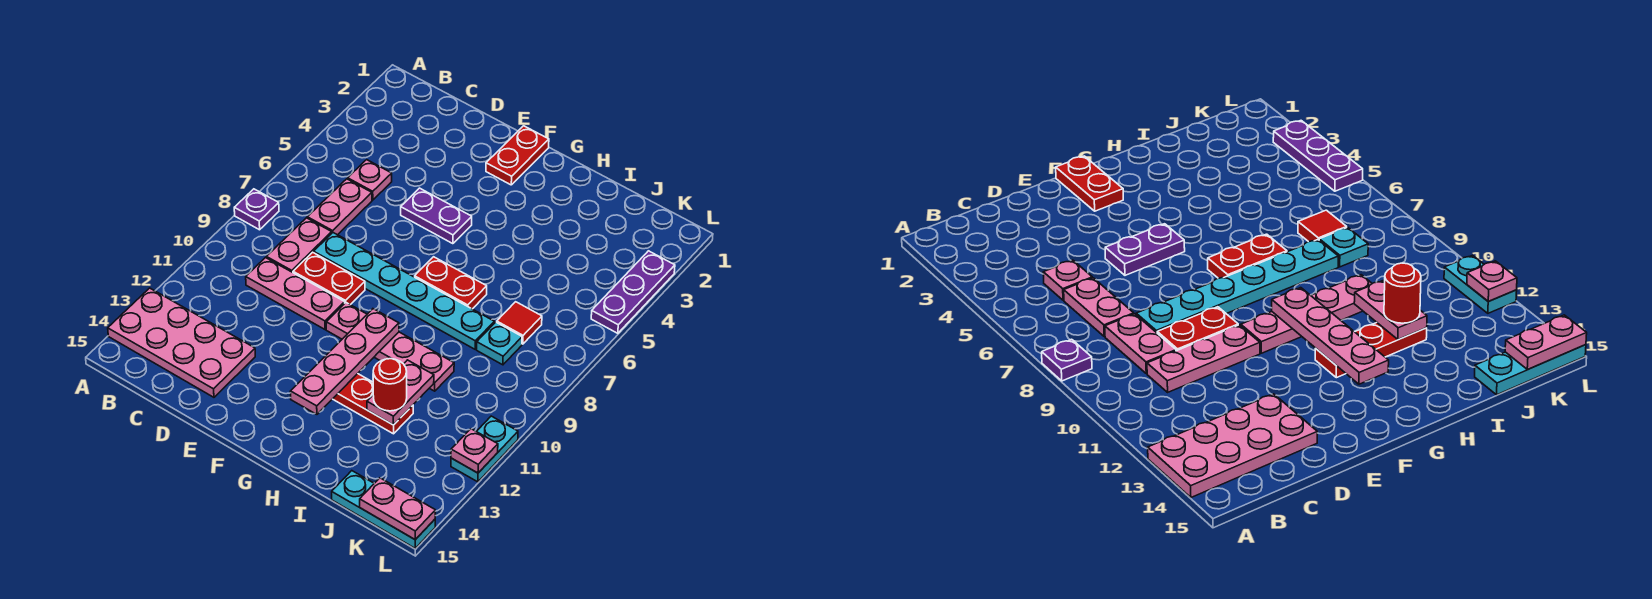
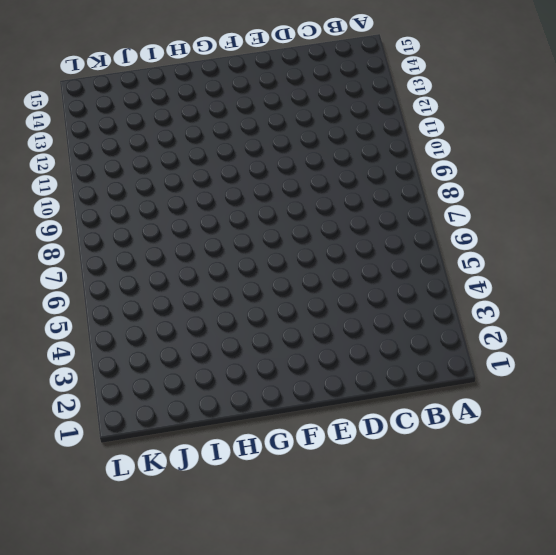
none -> purple plate A8 level 1
none -> pink plate A13:D14 level 1
none -> pink plate C5 level 1

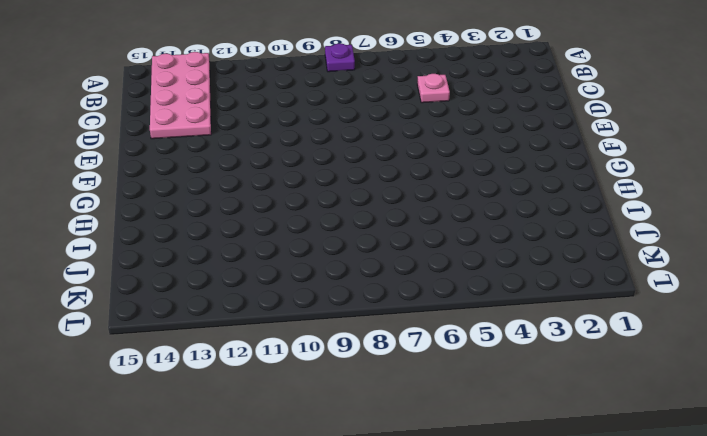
none -> pink plate C6:C7 level 1
none -> pink plate C8:C9 level 1
none -> pink plate C10:E10 level 1

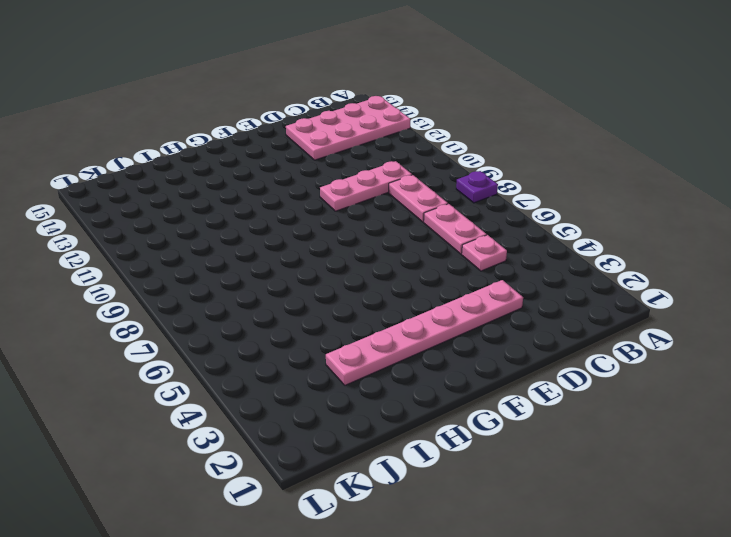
pink plate D3:I3 level 1 -> none
none -> cyan plate D8:I8 level 1
none -> red plate D9:E9 level 1
none -> purple plate E5:F5 level 1

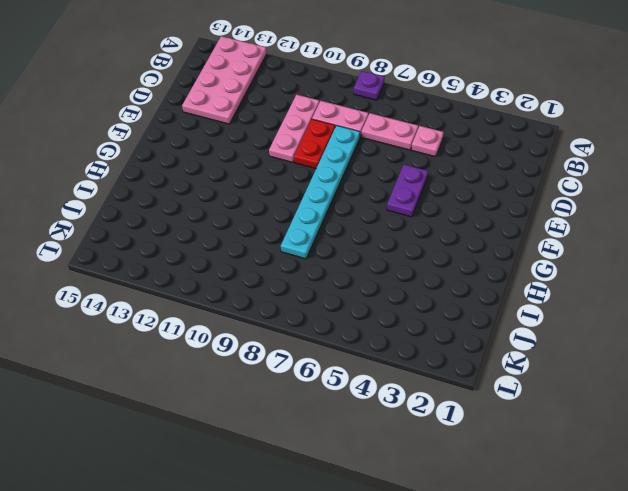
none -> red plate F1:F2 level 1
none -> pink plate F10:I10 level 1
none -> red plate G7:H7 level 1

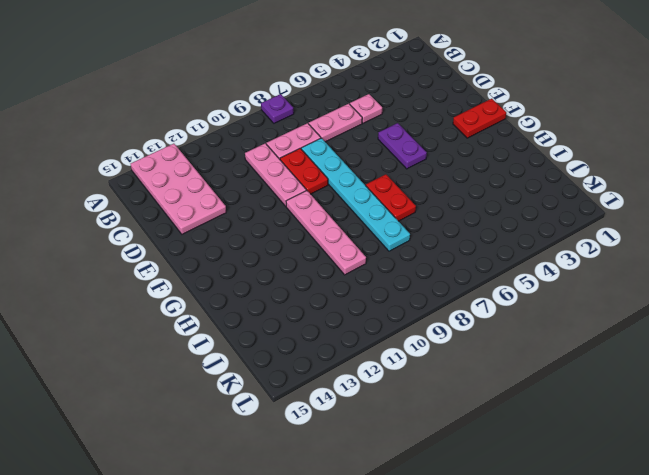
none -> red plate G12:I12 level 1
none -> red tile J7 level 1
none -> cyan plate J8 level 1

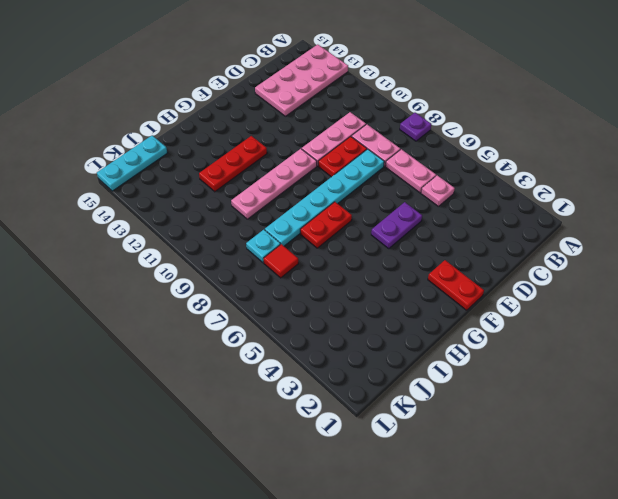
none -> purple plate L3:L5 level 1
none -> cyan plate L11:L12 level 1
none -> pink plate G10:G13 level 2

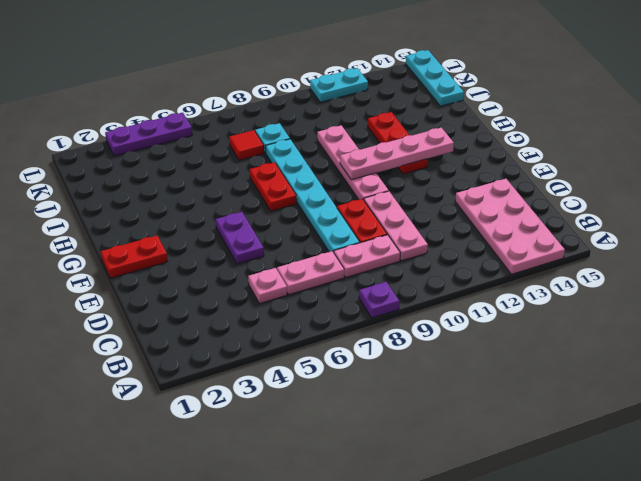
none -> pink plate I11:I12 level 2
none -> pink plate K15:L15 level 2
none -> pink plate L12 level 2

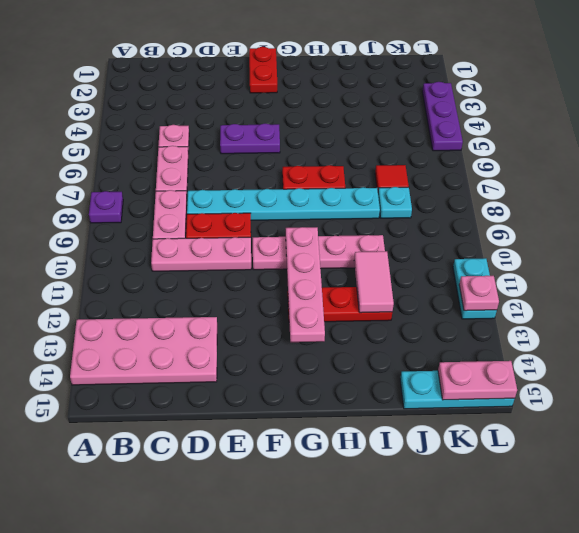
pink tile I11:I12 level 2 -> pink plate I11:I12 level 2
none -> red round brick I12 level 3

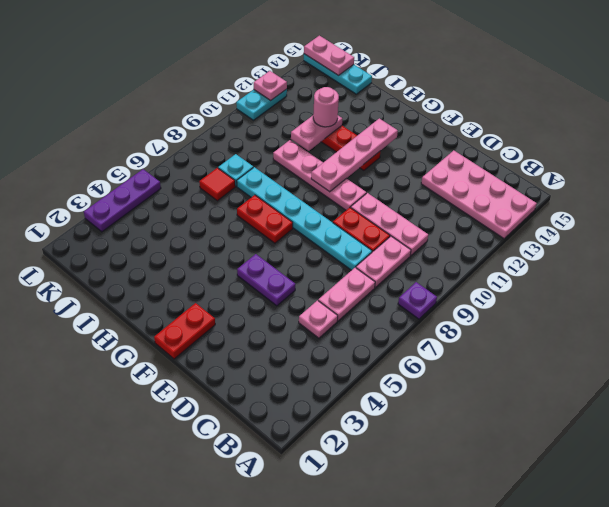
pink round brick I12 level 3 -> red round brick I12 level 3

